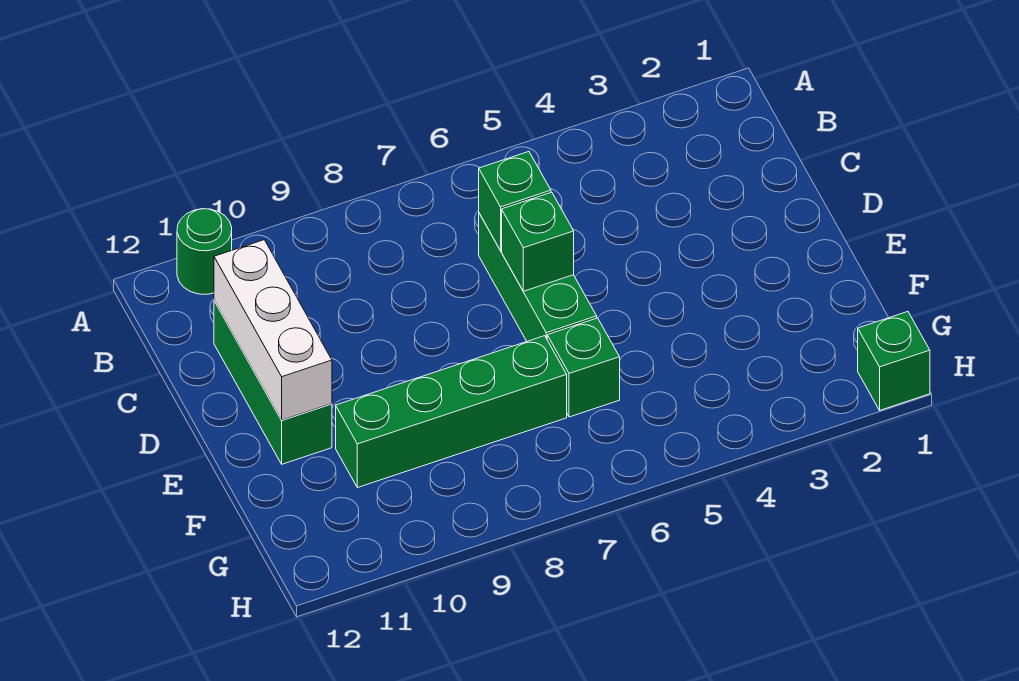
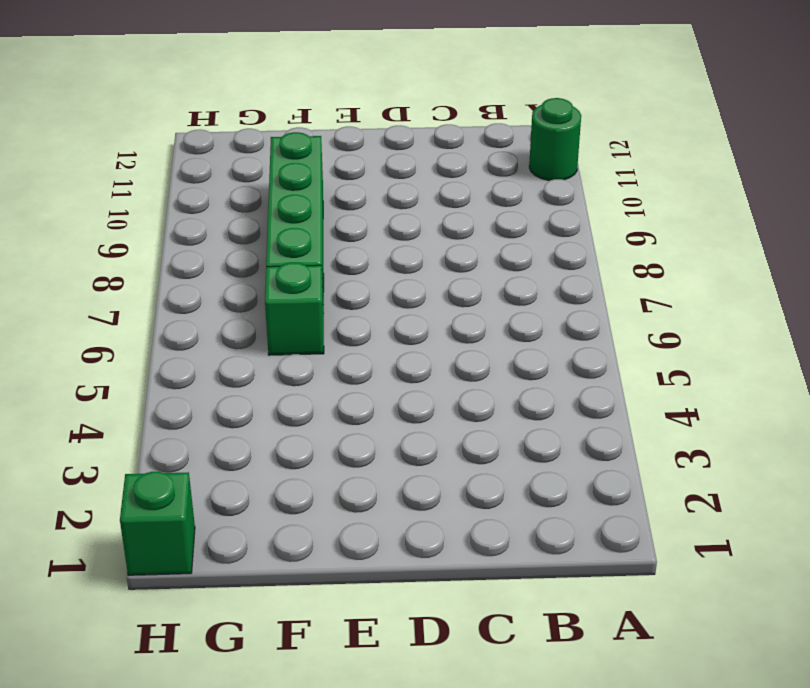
none -> green brick C6:E6 level 1
none -> green brick C11:E11 level 1

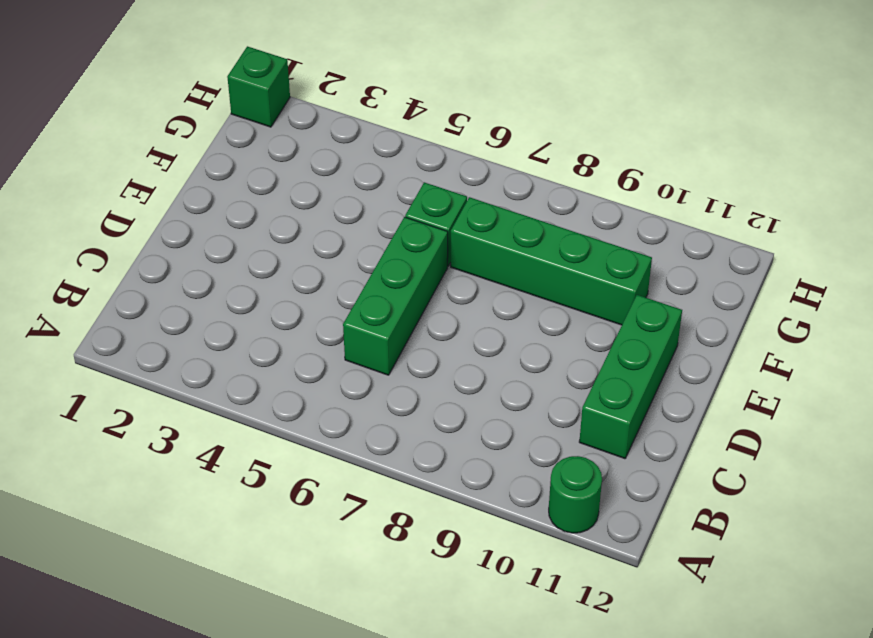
none -> green brick C6 level 2
none -> white brick C11:E11 level 2

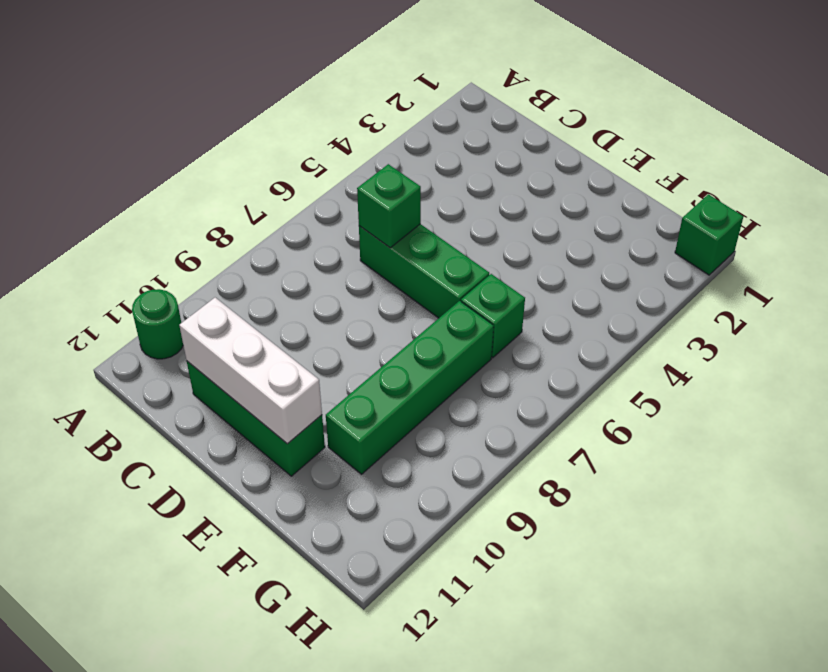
none -> green brick D6 level 2

